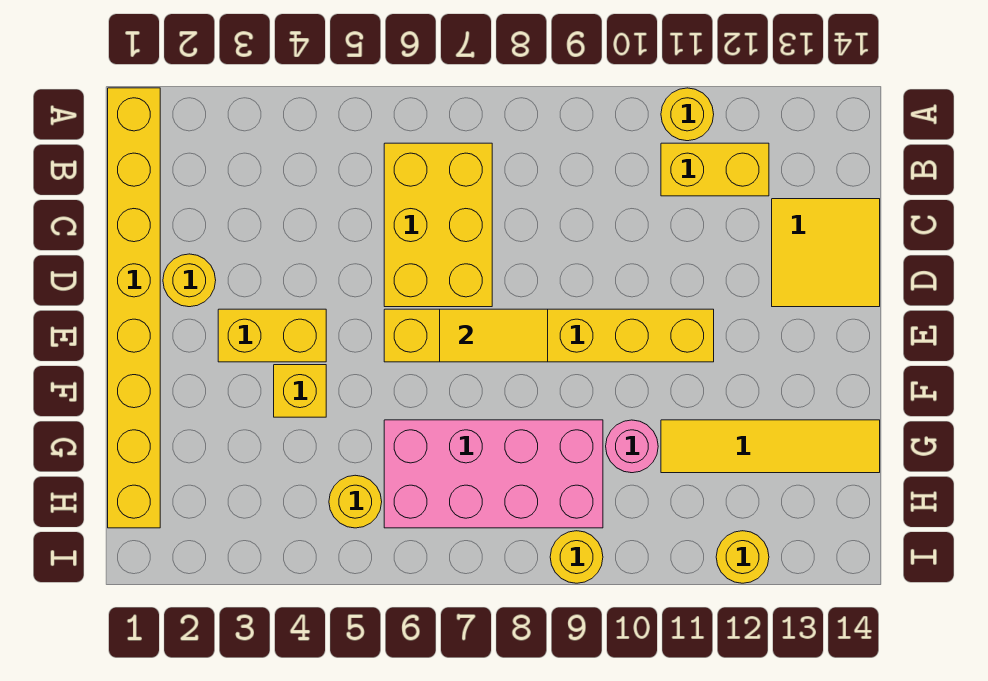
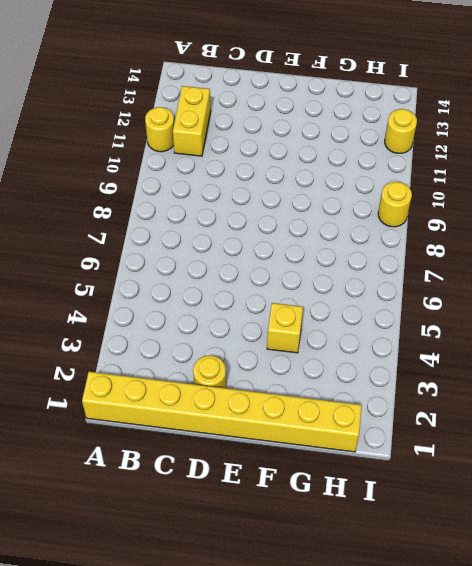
none -> yellow brick B6:D7 level 1
none -> yellow tile C13:D14 level 1
none -> yellow brick E3:E4 level 1

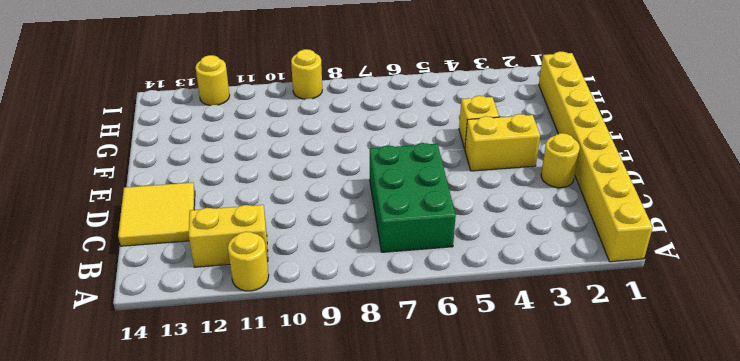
green brick B6:D7 level 1 -> yellow brick B6:D7 level 1
none -> yellow brick E6:E11 level 1
none -> pink brick G6:H9 level 1
none -> pink round brick G10 level 1

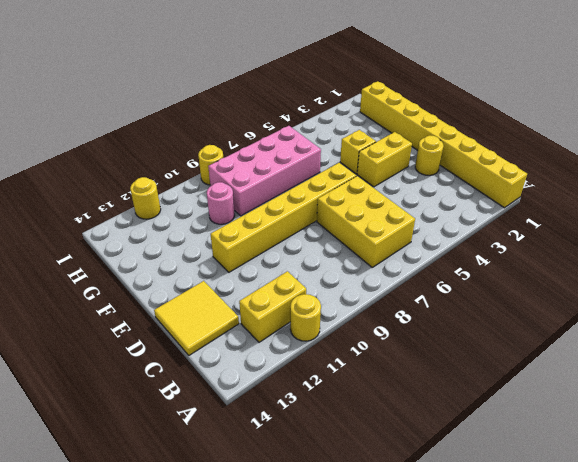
none -> yellow tile G11:G14 level 1
none -> yellow round brick H5 level 1
none -> yellow tile E7:E8 level 2

